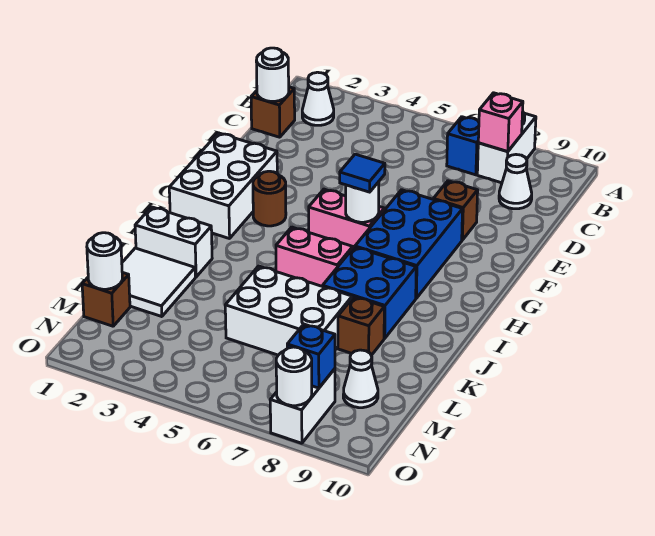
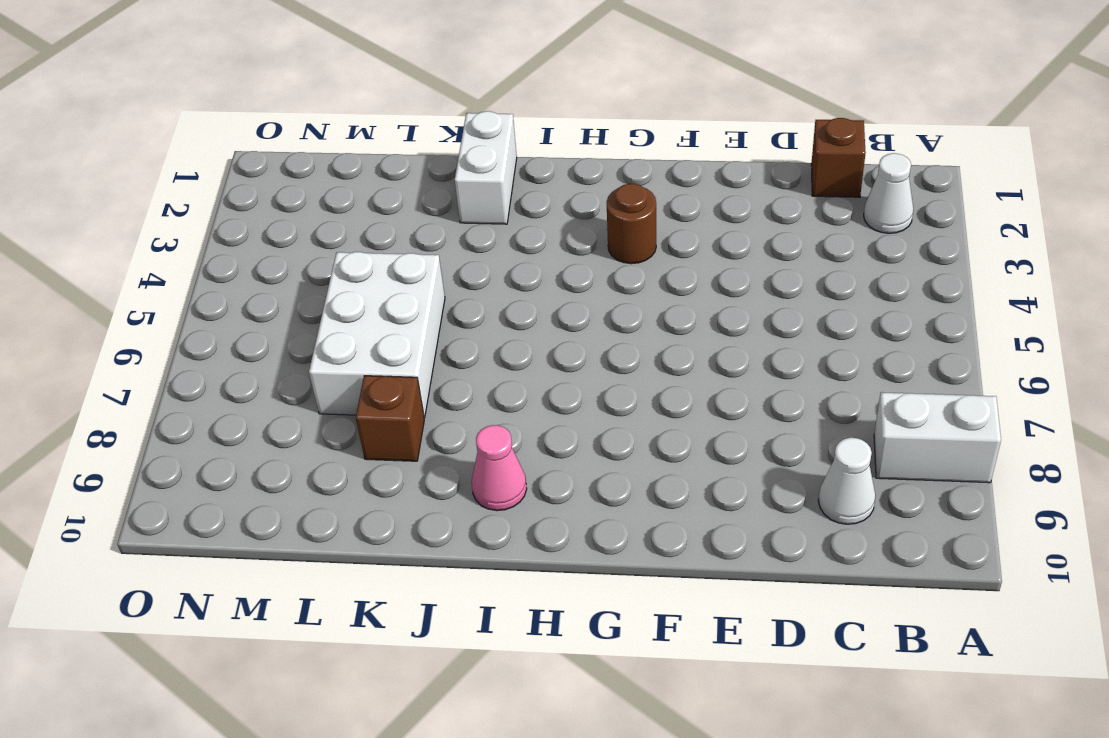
pink cone I9 level 1 -> none
none -> blue brick B7 level 1
none -> brown brick E8 level 1
none -> white brick F1:H2 level 1

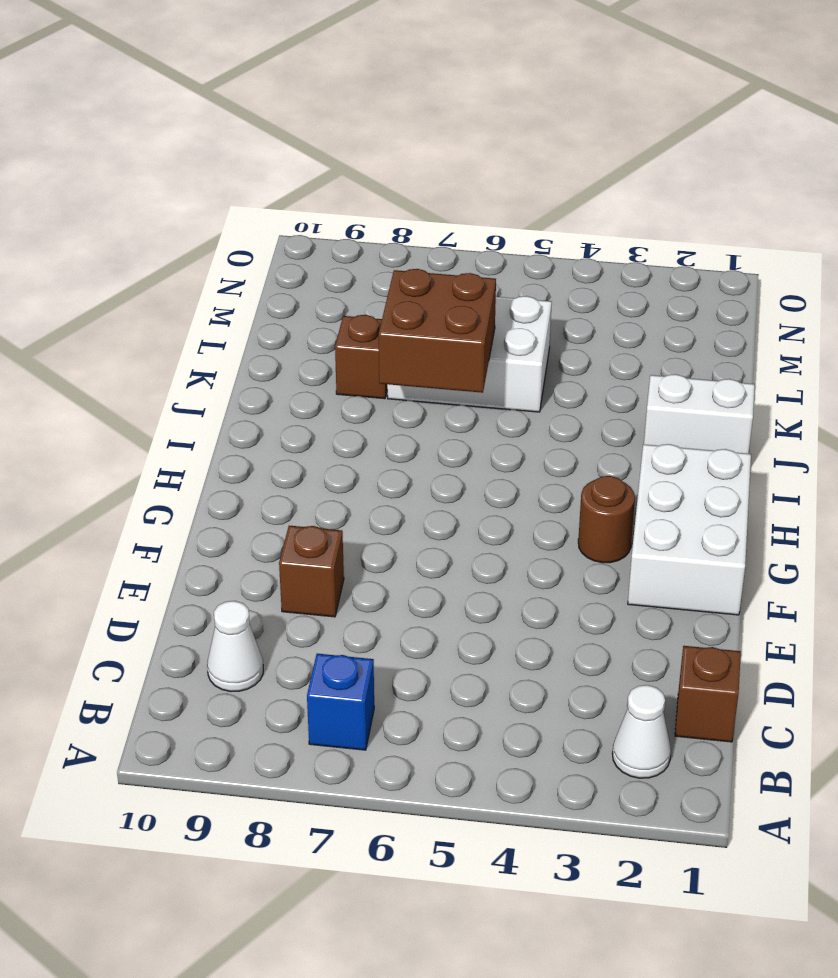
brown brick J6:K7 level 2 -> none
none -> white brick A8:B8 level 1
none -> blue brick F7:H8 level 1
none -> pink brick G5:G6 level 1

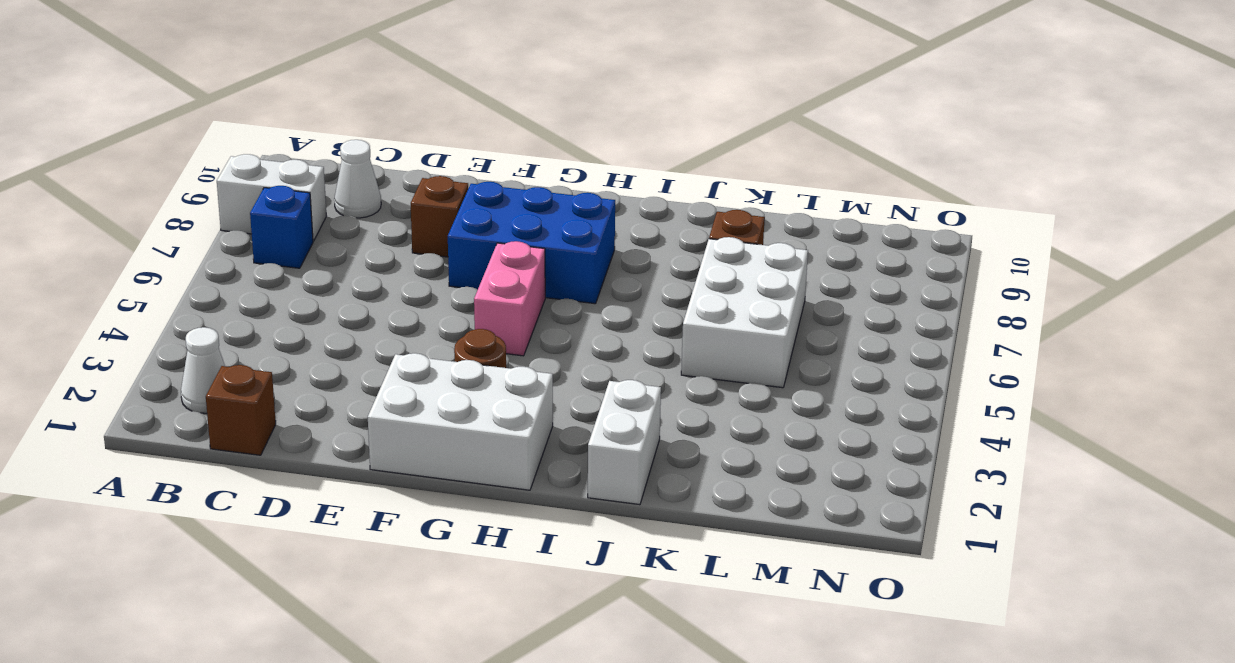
none -> pink brick I5:I6 level 1
none -> blue brick I7:J8 level 1
none -> white tile K1:L2 level 1

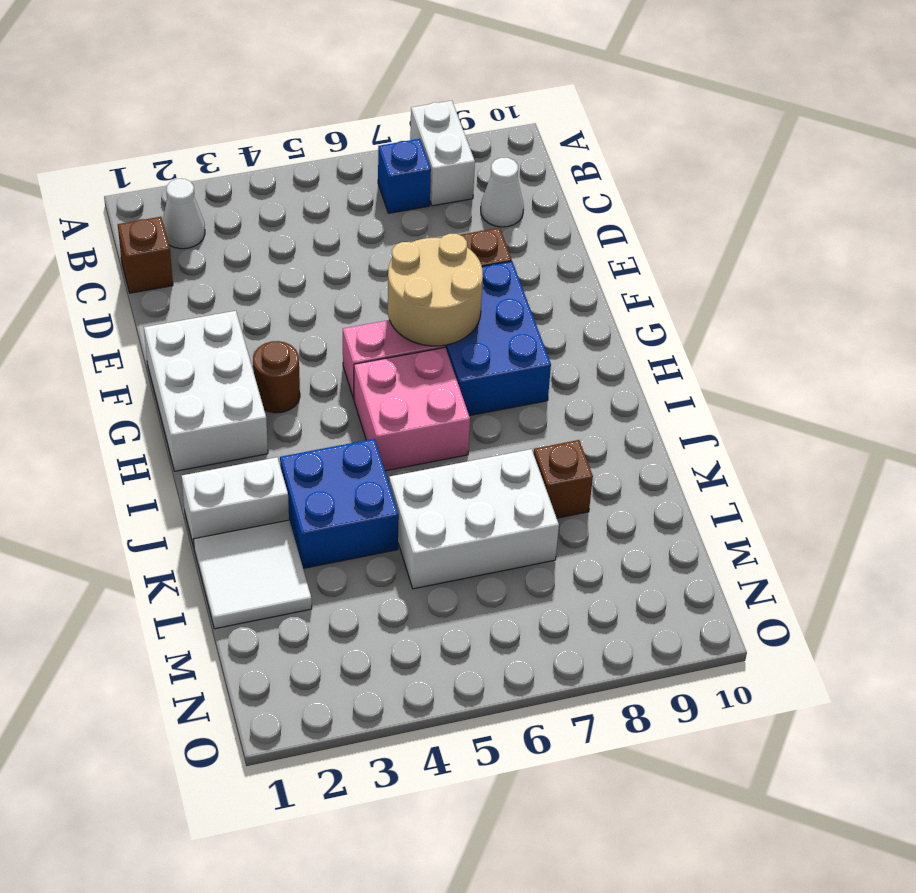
tan round brick F6:G7 level 2 -> white round brick G6 level 2
pink brick H5:I6 level 1 -> pink brick I5:I6 level 1
blue brick J3:K4 level 1 -> blue brick I7:J8 level 1
none -> brown brick M1 level 1
none -> white cone M9 level 1
none -> white brick N8:O8 level 1

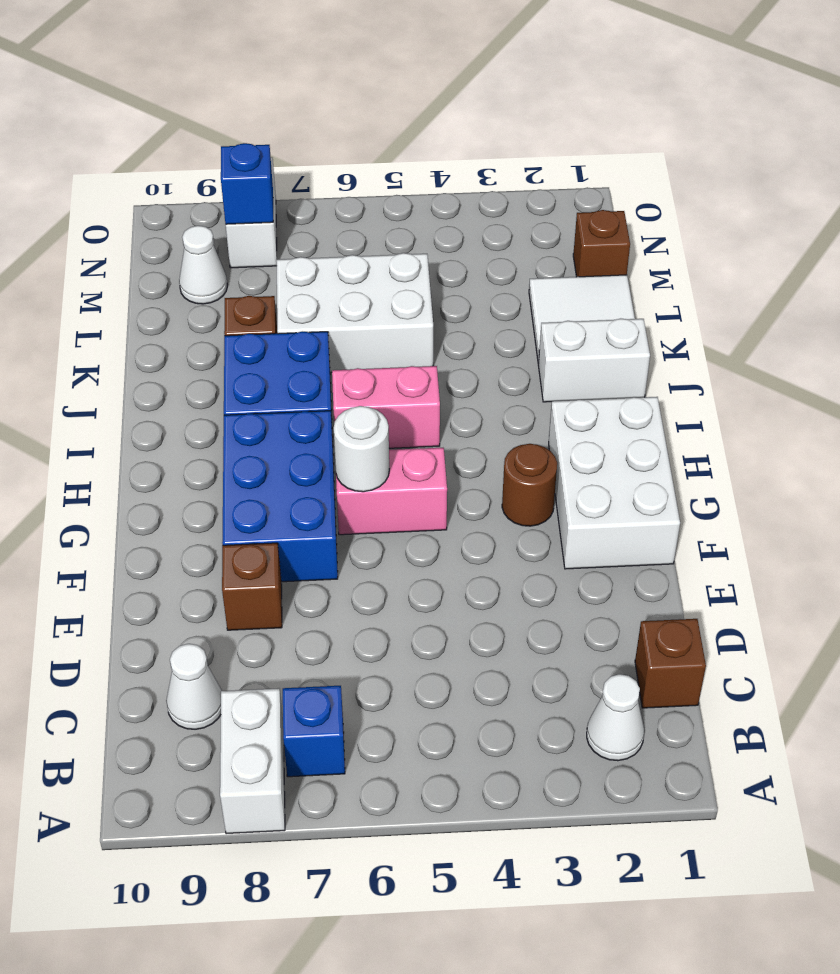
none -> pink brick B8 level 2
none -> white round brick C1 level 2
none -> white round brick M1 level 2

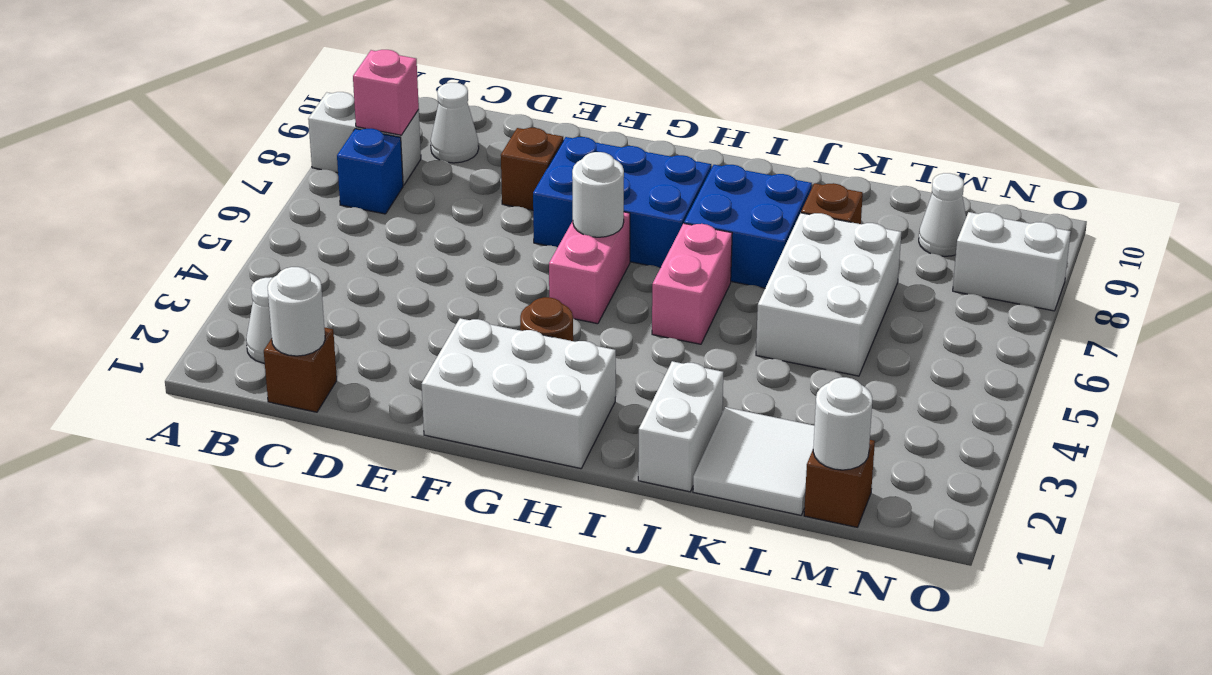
none -> blue brick N8 level 2
none -> white round brick O8 level 2
none -> blue tile G6 level 3

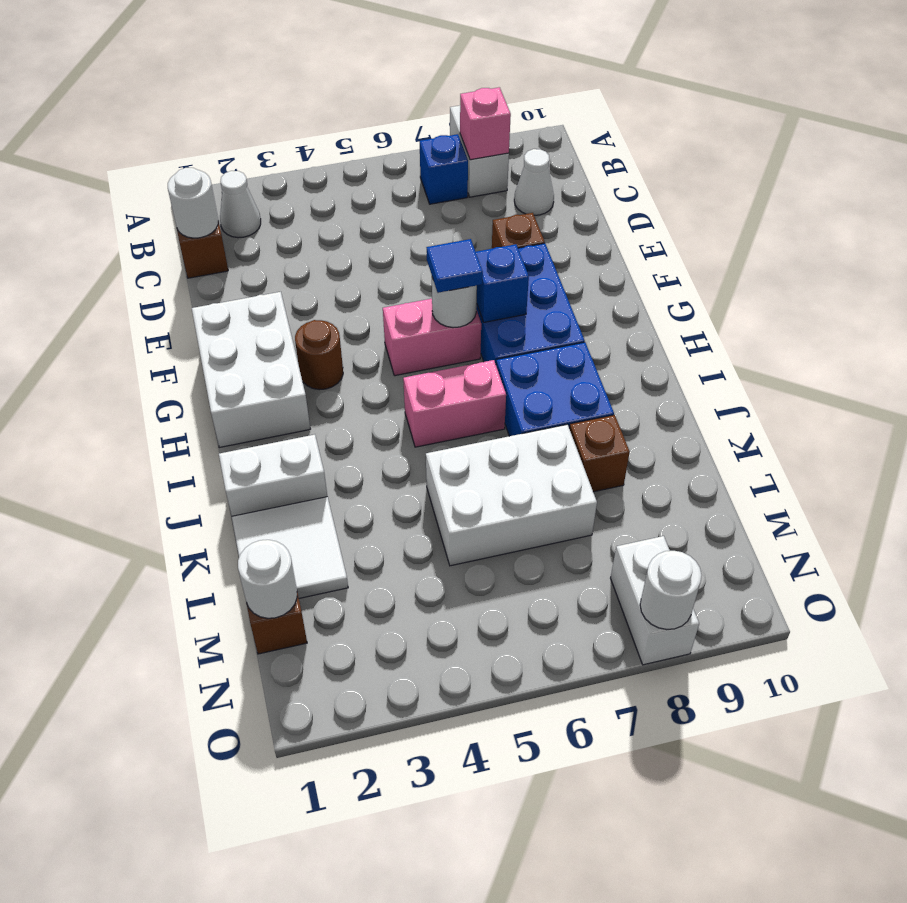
blue brick G7 level 2 -> blue brick N8 level 2
none -> white cone M9 level 1

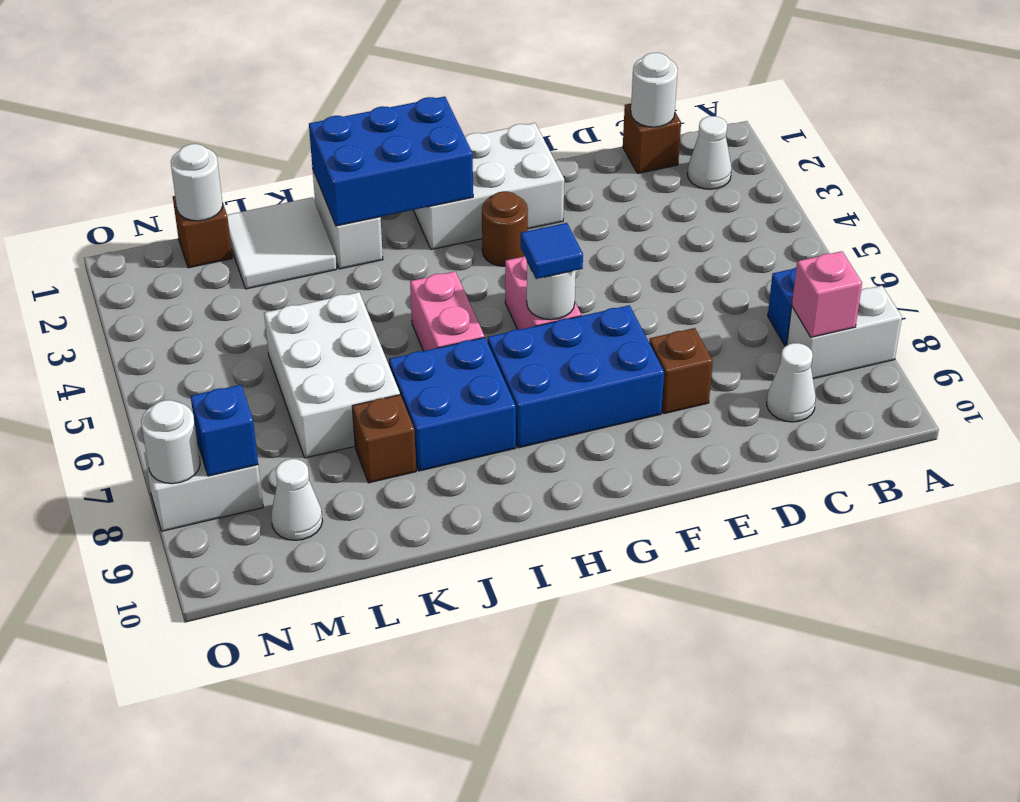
blue brick H1:J2 level 2 -> none

